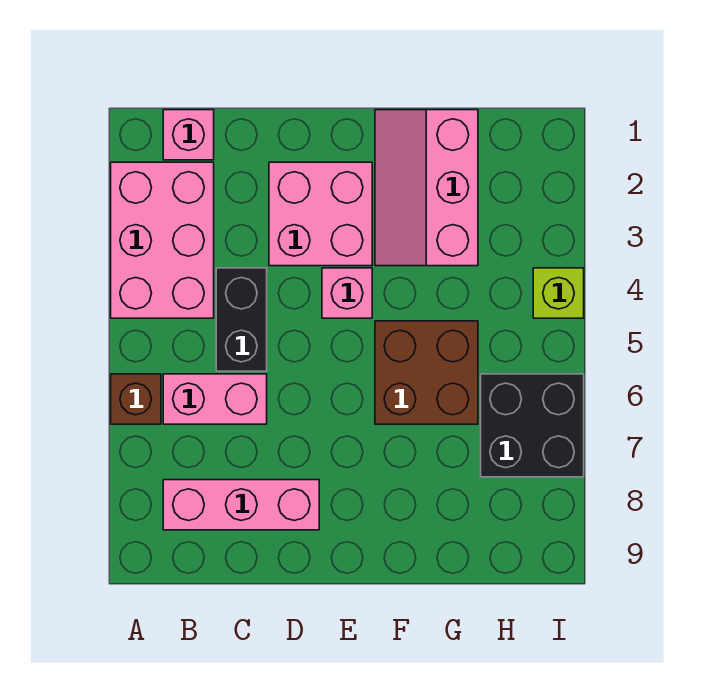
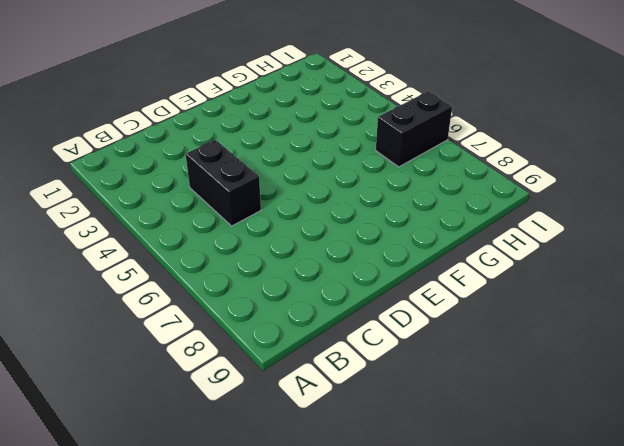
black brick H6:I6 level 1 -> black brick H6:I7 level 1
none -> pink brick A2:B4 level 1
none -> brown brick A6 level 1
none -> pink brick B1 level 1

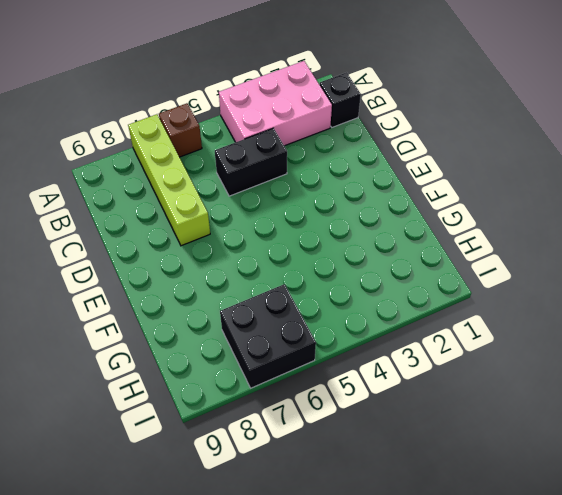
lime brick A7:D7 level 1 -> none
black brick B1 level 1 -> pink brick B1 level 1
none -> pink brick B6:C6 level 1
none -> pink brick B8:D8 level 1
none -> pink brick D2:E3 level 1

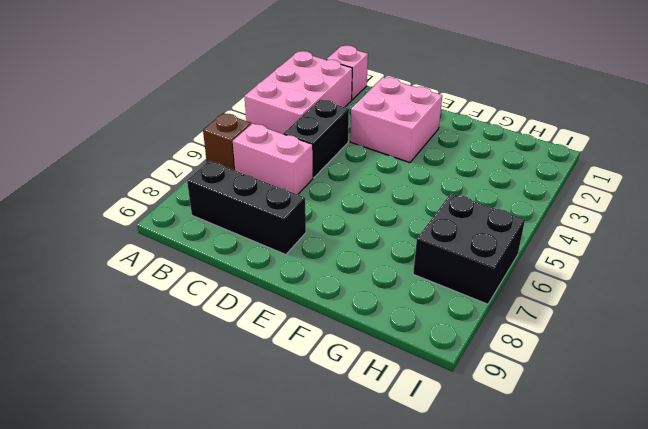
black brick B8:D8 level 1 -> pink brick B8:D8 level 1
none -> pink brick E4 level 1
none -> pink slope F1:G3 level 1 top G
none -> brown brick F5:G6 level 1

